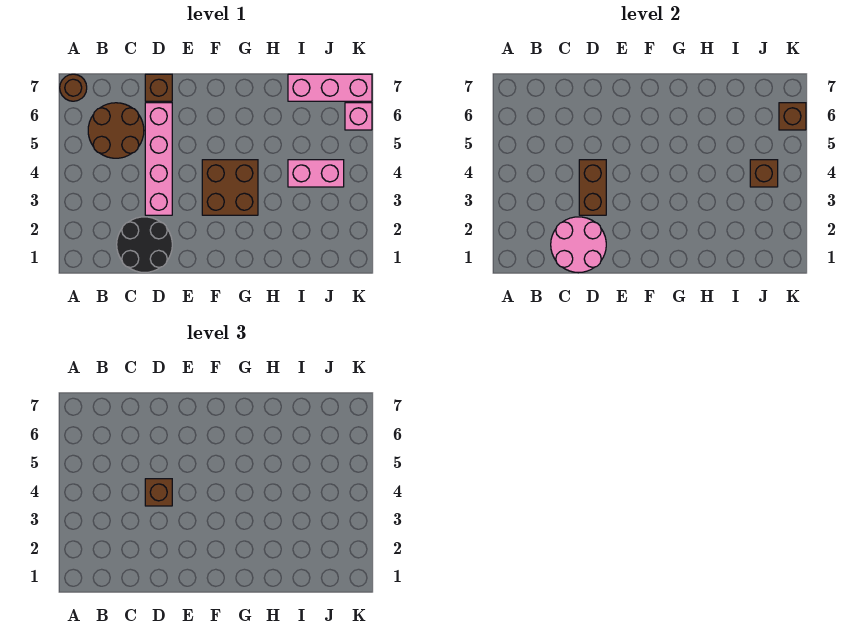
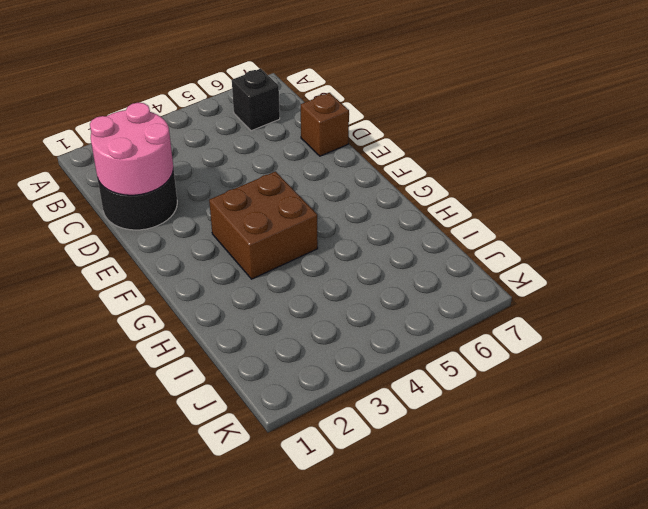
black brick B6 level 1 -> brown round brick B5:C6 level 1
none -> brown round brick A7 level 1
none -> pink brick D3:D6 level 1
none -> pink brick I4:J4 level 1

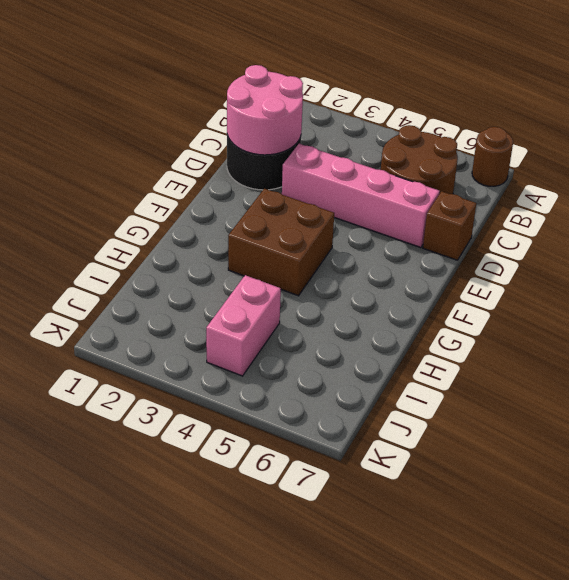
none -> pink brick I7:K7 level 1
none -> pink brick K6 level 1
none -> brown brick D3:D4 level 2

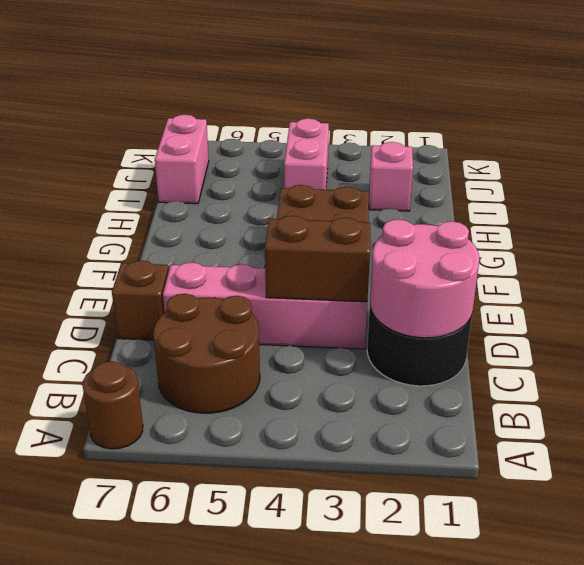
pink brick I2 level 1 -> pink brick K6 level 1
pink brick I7:J7 level 1 -> pink brick I7:K7 level 1
none -> brown brick J4 level 2
none -> brown brick K6 level 2
none -> brown brick D4 level 3

